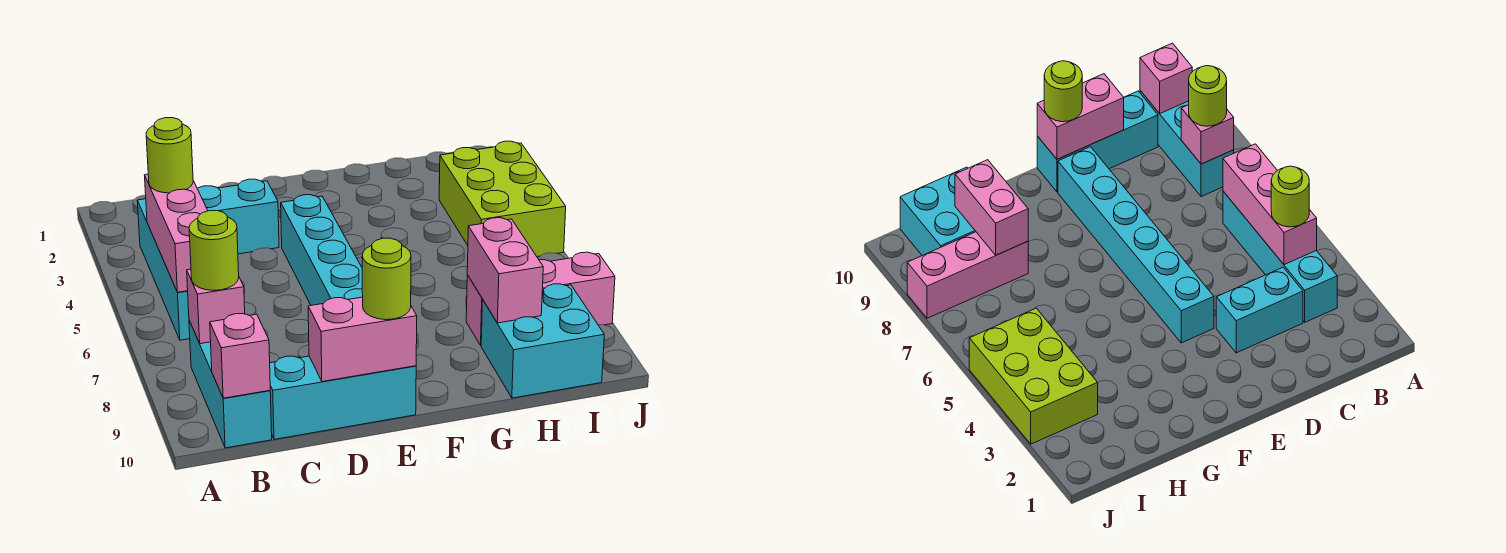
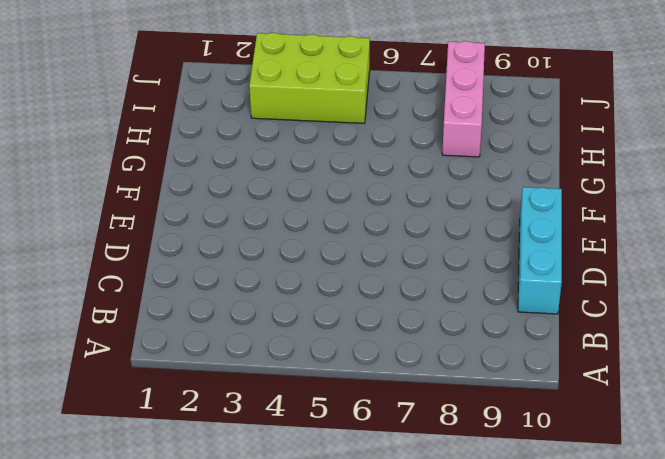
none -> cyan brick B3:B6 level 1
none -> cyan brick B8:B10 level 1
none -> cyan brick C3:D3 level 1

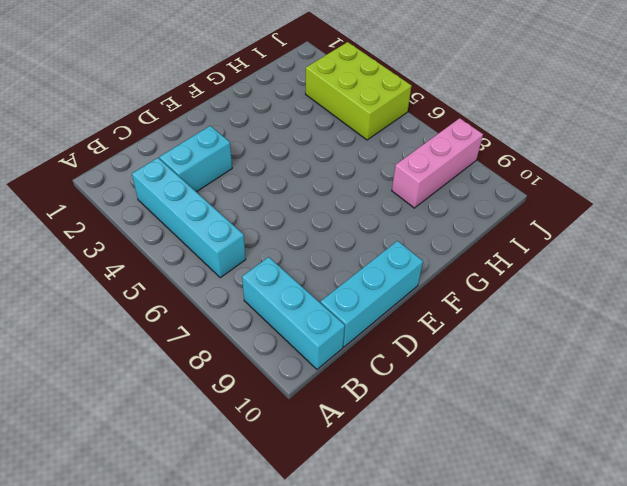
none -> cyan brick E4:E9 level 1
none -> cyan brick H9:I10 level 1
none -> pink brick B4:B6 level 2

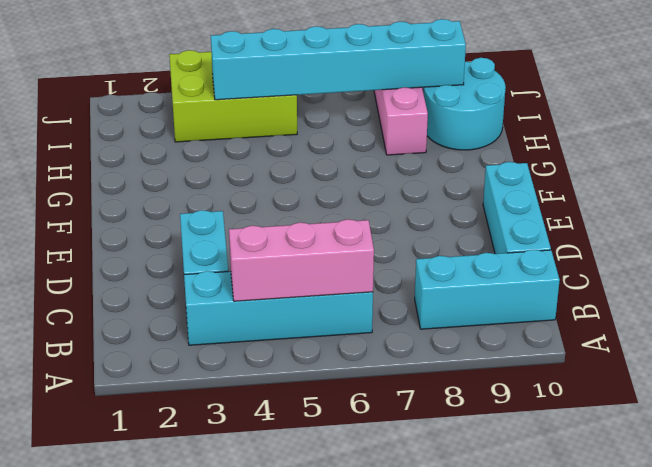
cyan round brick H9:I10 level 1 -> cyan brick H9:I10 level 1
cyan brick I4:I9 level 2 -> cyan brick E4:E9 level 1
none -> pink brick B8 level 2
none -> pink brick B10 level 2
none -> pink brick D10:E10 level 2

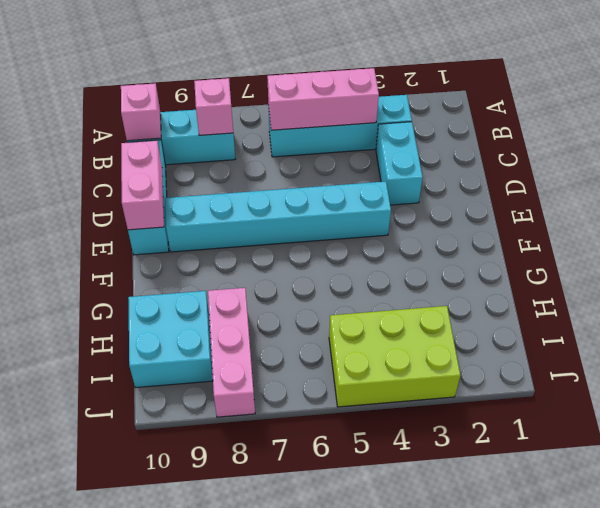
none -> pink brick H8:H9 level 2
none -> lime round brick B4 level 3
none -> lime round brick B8 level 3

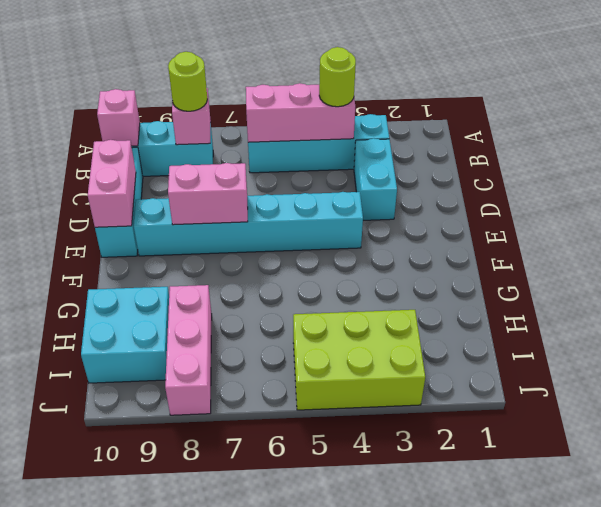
pink brick E7:E8 level 2 -> pink brick H8:H9 level 2
none -> lime round brick E10 level 3

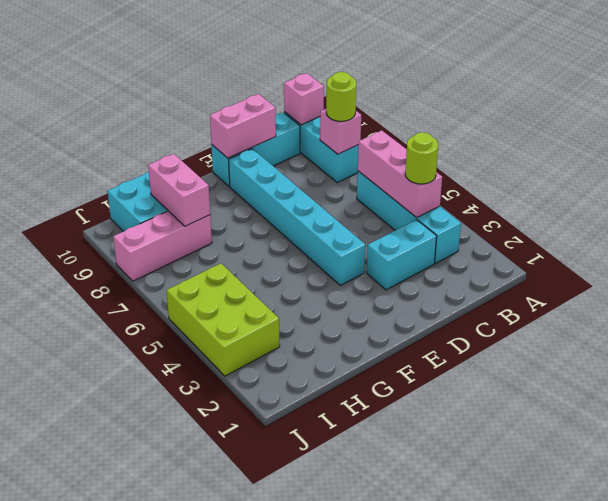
none -> lime round brick E10 level 3

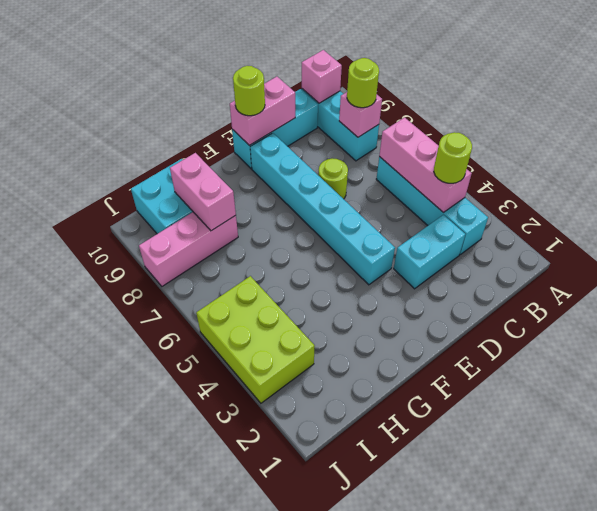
lime round brick D7 level 1 -> none

